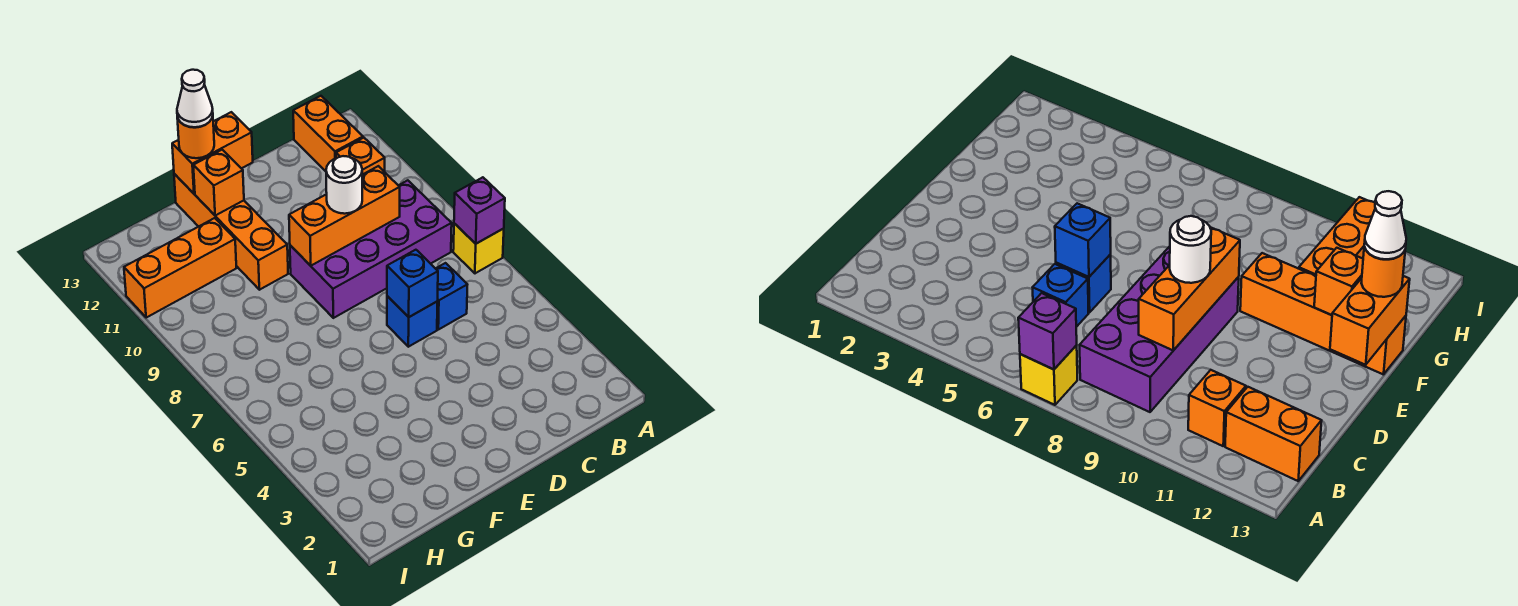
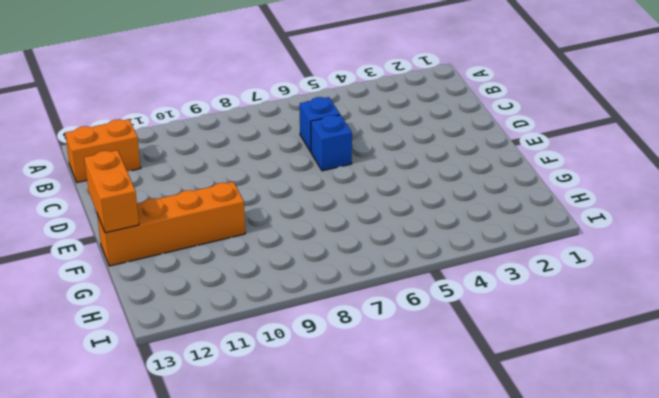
none -> yellow brick A7 level 1
none -> purple brick B8:E9 level 1
none -> orange brick B11 level 1

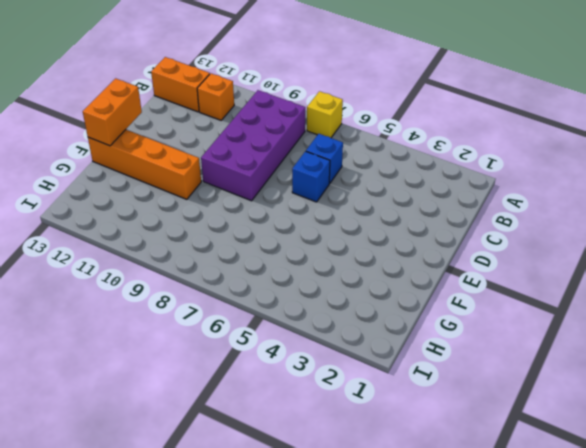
none -> orange brick G11:I11 level 1
none -> purple brick A7 level 2
none -> orange brick C9:E9 level 2

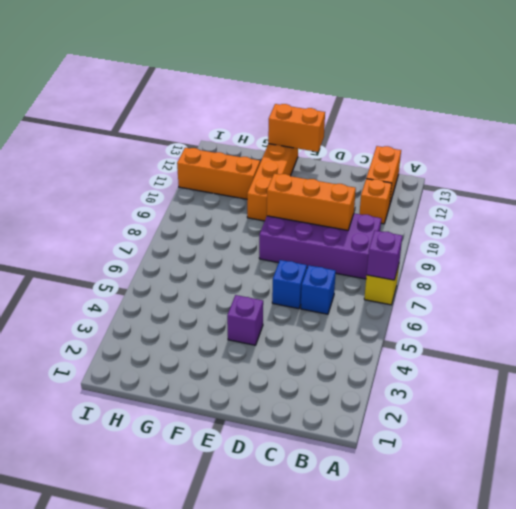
purple brick E4 level 1 -> none
none -> blue brick D6 level 2
none -> orange brick F12 level 2
none -> white round brick D9 level 3

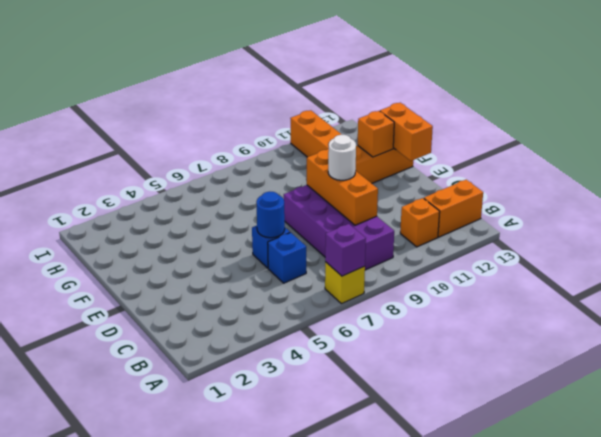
blue round brick D6 level 2 -> blue brick D6 level 2
none -> orange round brick F13 level 3
none -> white cone F13 level 4

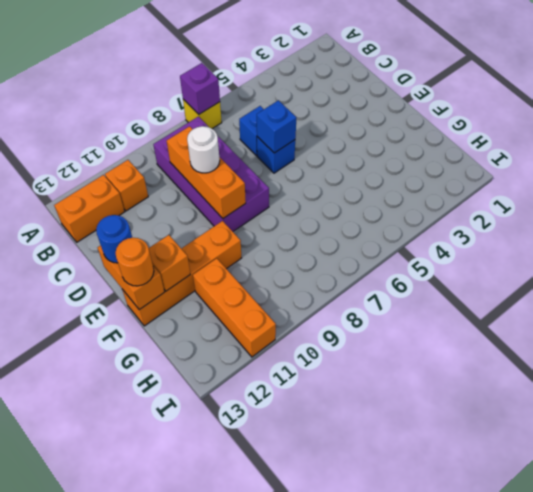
blue round brick E13 level 3 -> none
none -> white cone F13 level 4

